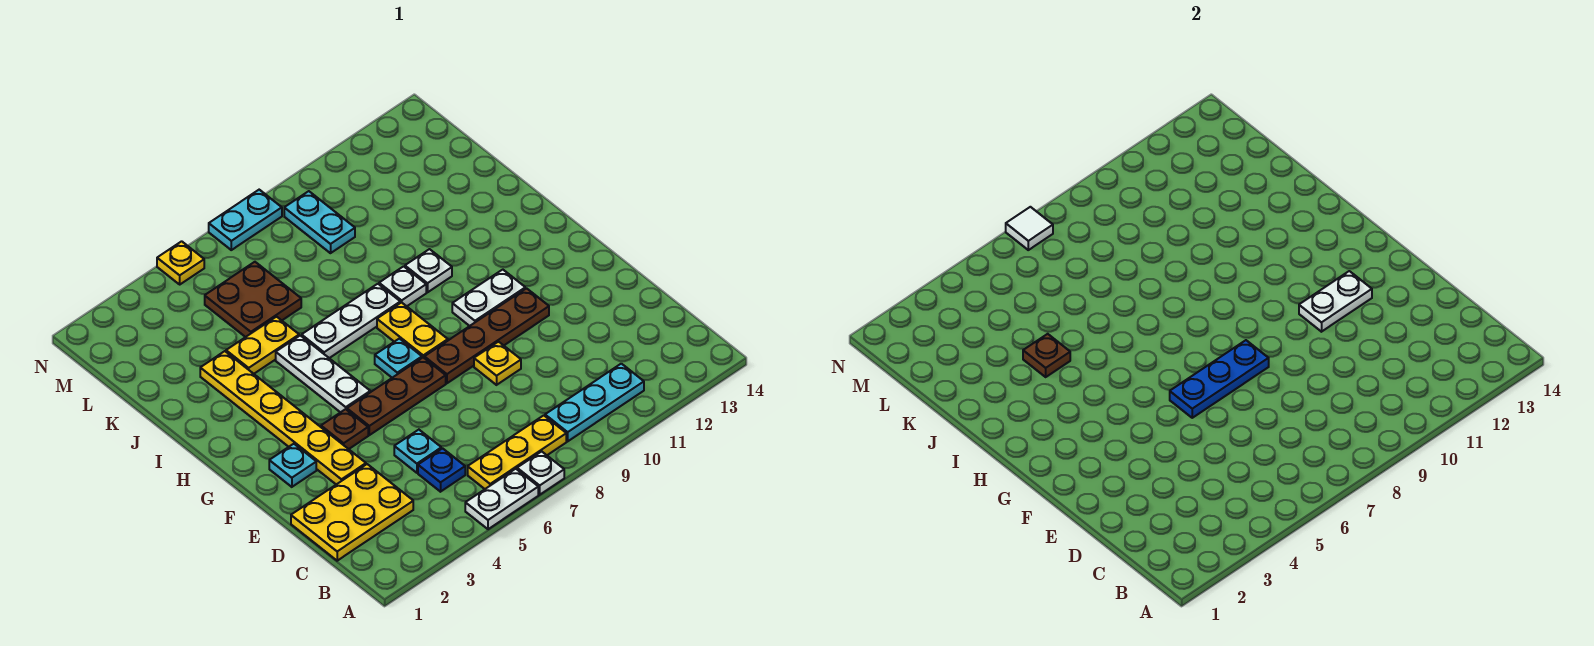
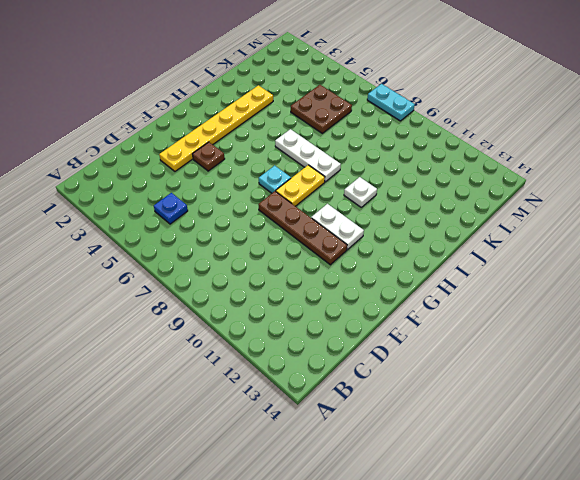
none -> white plate A5:A6 level 1
none -> white plate A7 level 1
none -> yellow plate B6:B8 level 1

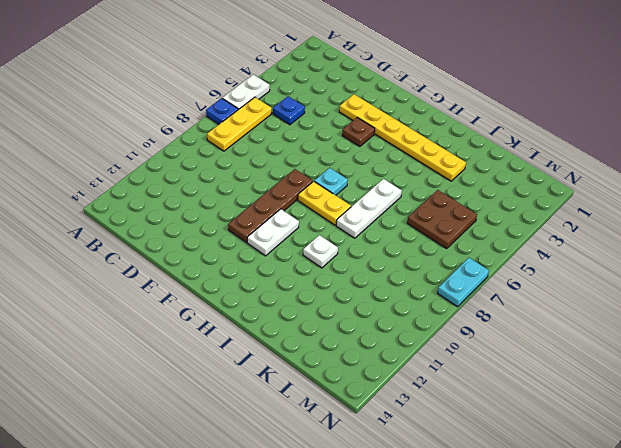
blue plate A7 level 1 -> white plate A7 level 1
none -> cyan plate B9:B11 level 1
none -> yellow plate C1:D3 level 1
none -> cyan plate D5 level 1

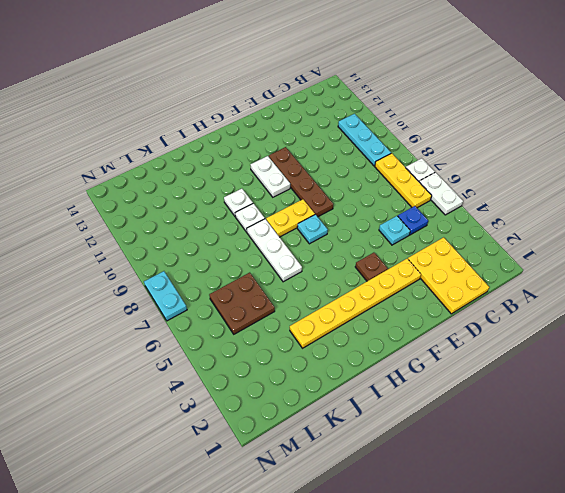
none -> yellow plate E9 level 1
none -> cyan plate F2 level 1
none -> brown plate F5:F7 level 1

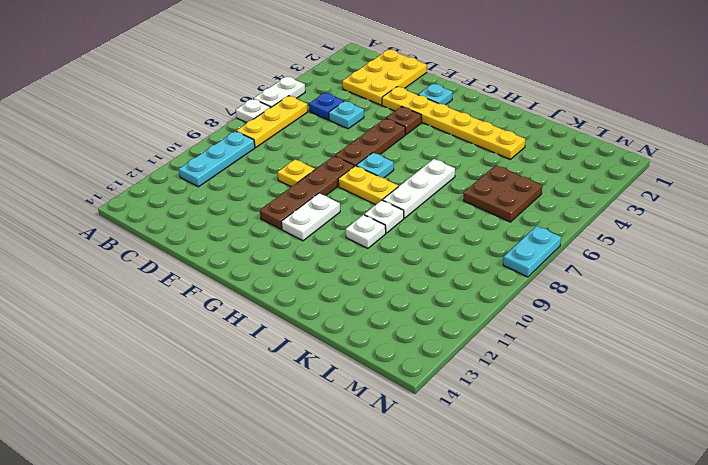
none -> white plate G5:I5 level 1
none -> yellow plate J4:J5 level 1
none -> cyan plate L9:M9 level 1

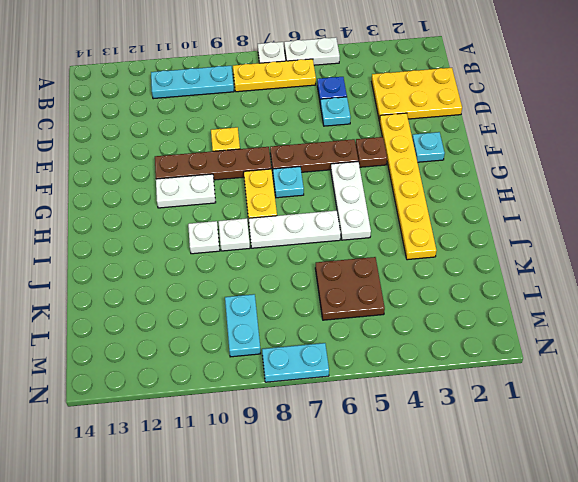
none -> yellow plate J4:J5 level 1
none -> yellow plate N5 level 1
none -> blue plate F6:F8 level 2

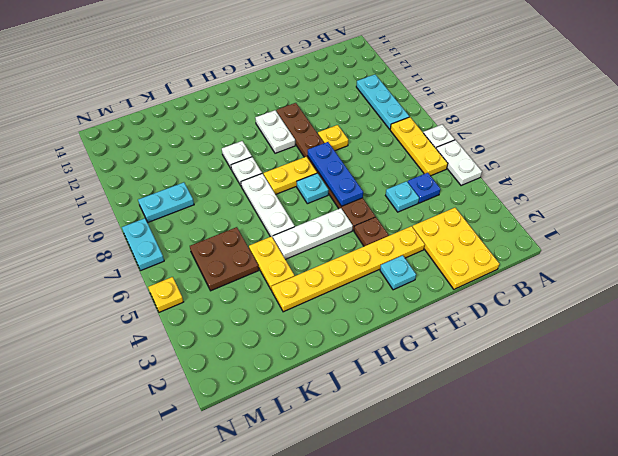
none -> white plate F11:F12 level 2
none -> brown plate J4 level 2
none -> white tile N7 level 2

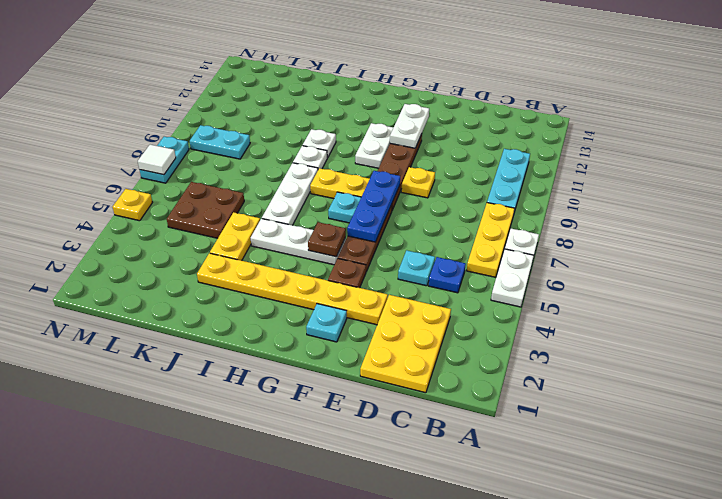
brown plate G5 level 2 -> brown plate J4 level 2

